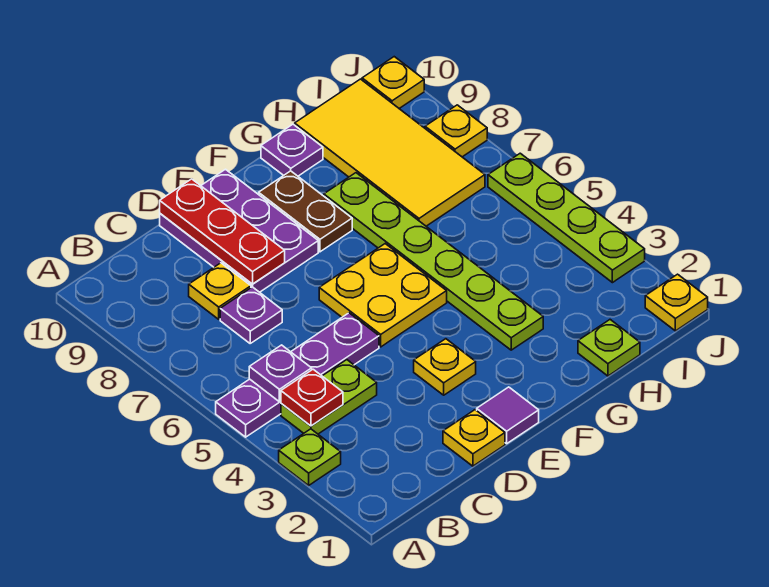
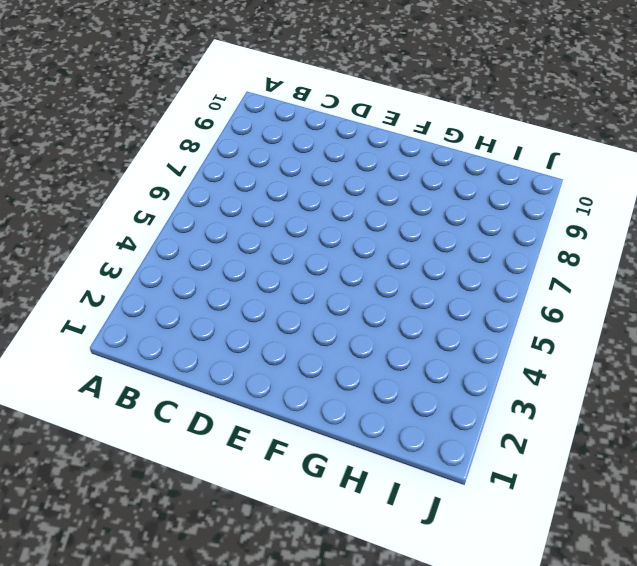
none -> lime plate A3 level 1
none -> purple plate A5:D5 level 1
none -> lime plate B4:C4 level 1

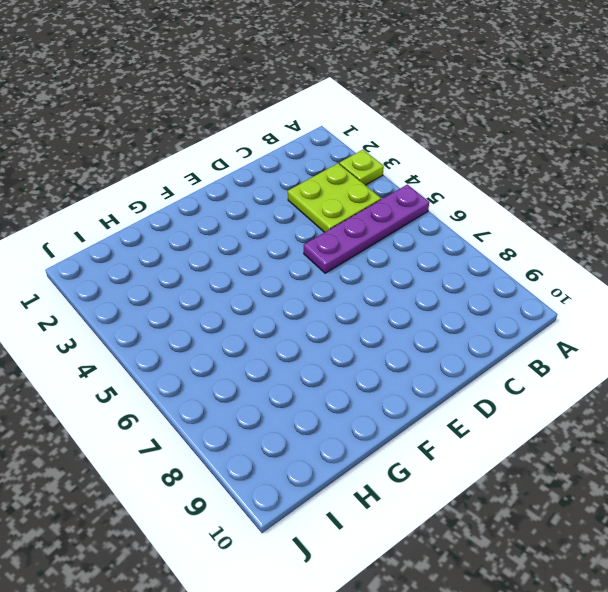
lime plate B3:C4 level 1 -> lime plate B4:C4 level 1
none -> purple plate C7 level 1
none -> yellow plate C8 level 1
none -> yellow plate D1 level 1

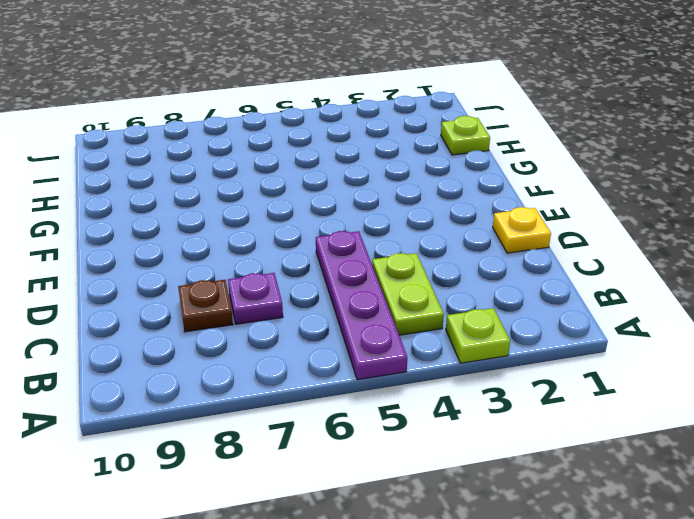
brown plate C8 level 1 -> yellow plate C8 level 1
none -> purple plate D8:E10 level 1
none -> purple tile E1 level 1
none -> yellow plate E3 level 1

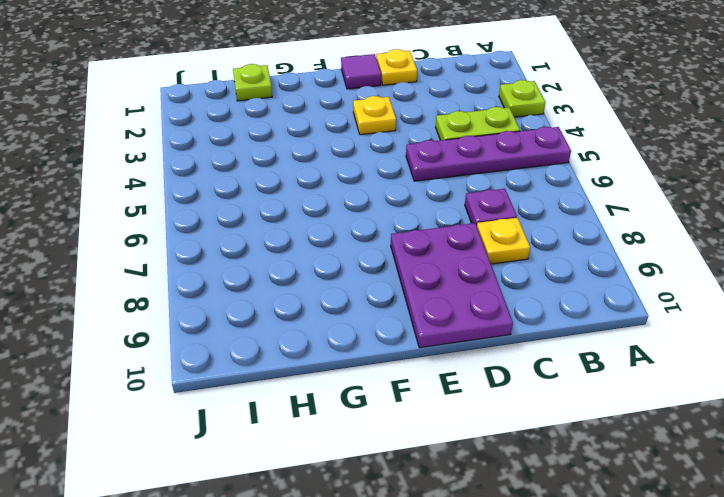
none -> yellow plate E5:F6 level 1
none -> brown plate F8:F9 level 1
none -> lime plate G3:G8 level 1

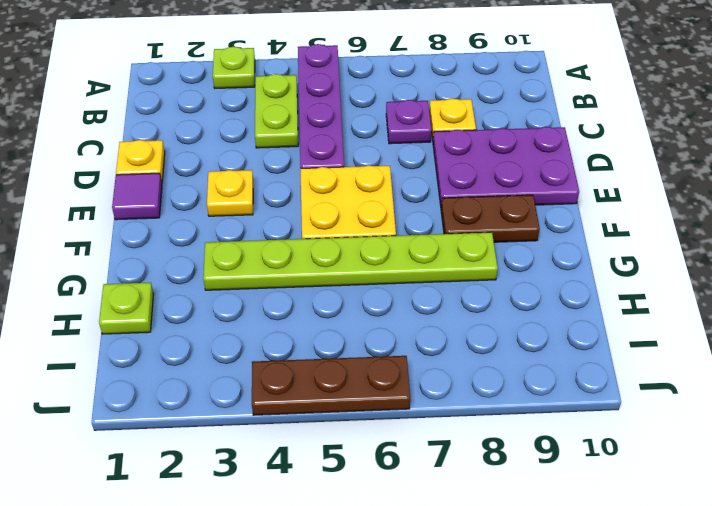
brown plate J4:J6 level 1 -> lime plate J3:J6 level 1
none -> purple plate G10 level 1
none -> yellow tile H7:I10 level 1
none -> yellow plate J1 level 1

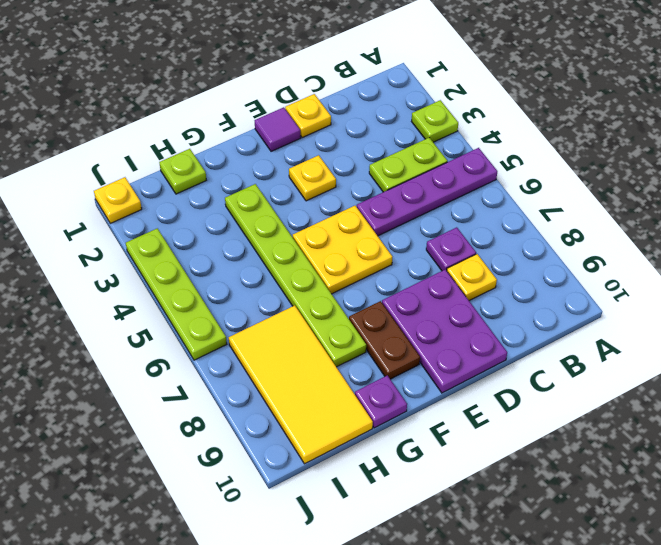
none -> yellow plate J8 level 1
none -> yellow plate J10 level 1
none -> red plate B4 level 2

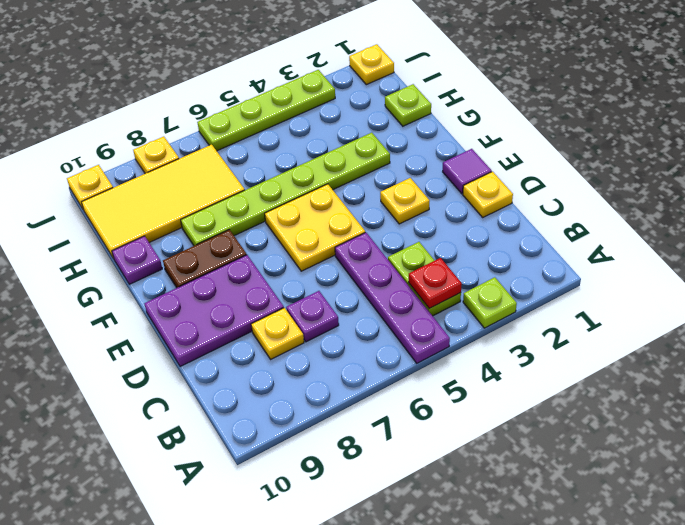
none -> purple plate B5 level 2
none -> red plate D8:D10 level 2

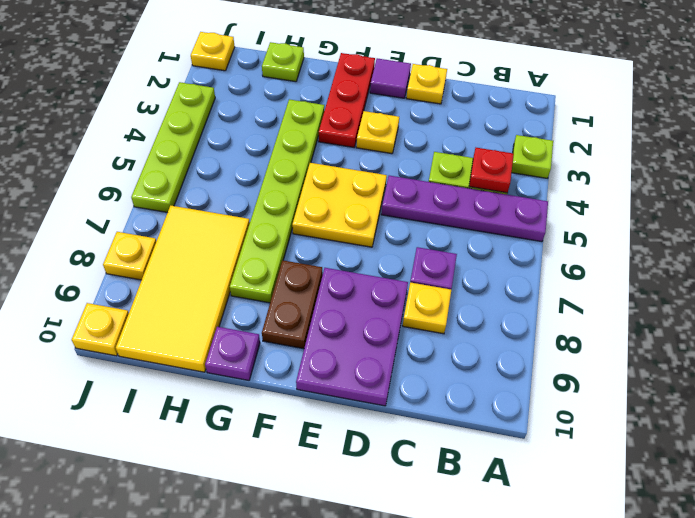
red plate F1:F3 level 1 -> red plate D8:D10 level 2
none -> purple plate B5 level 2

